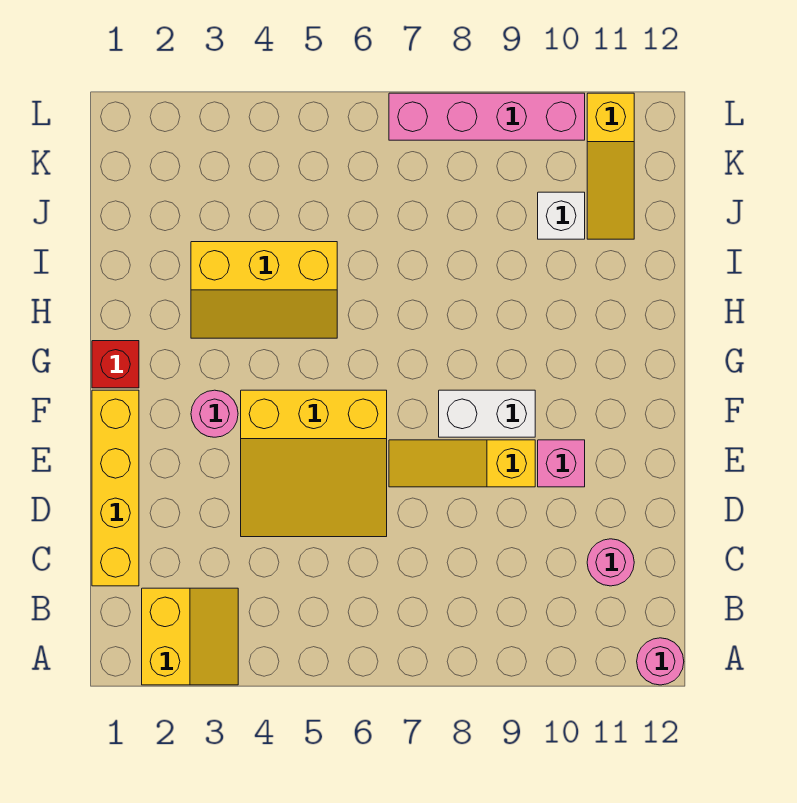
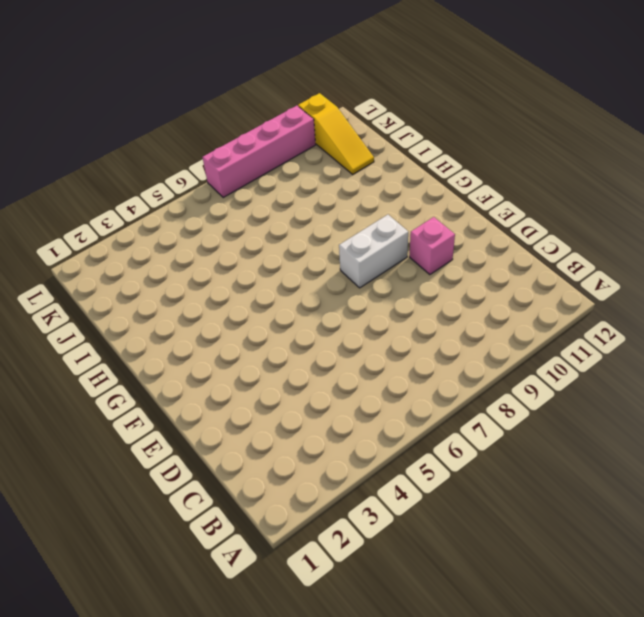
none -> yellow slope A2:B3 level 1 top 2
none -> pink round brick A12 level 1
none -> yellow brick C1:F1 level 1

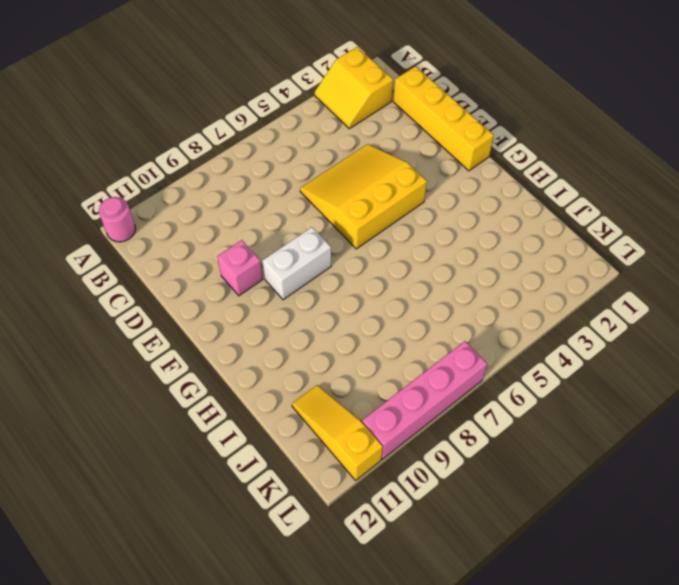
none -> pink round brick C11 level 1
none -> yellow slope E7:E9 level 1 top 9
none -> pink round brick F3 level 1

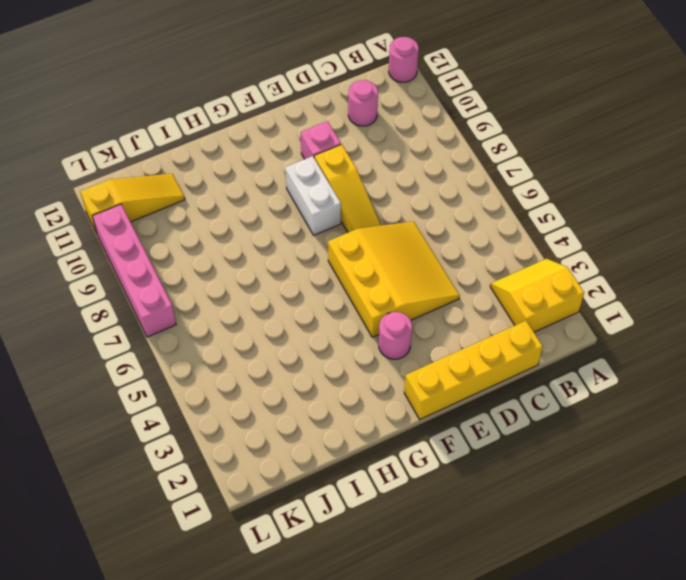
none -> red brick G1 level 1
none -> yellow slope H3:I5 level 1 top I
none -> white brick J10 level 1

